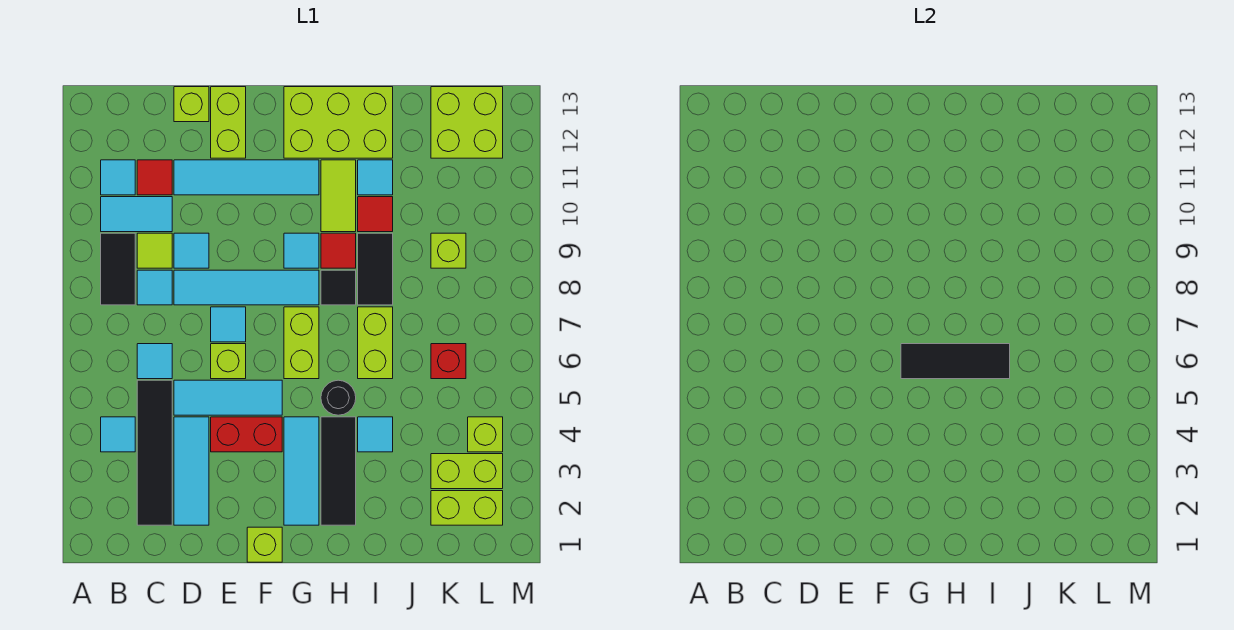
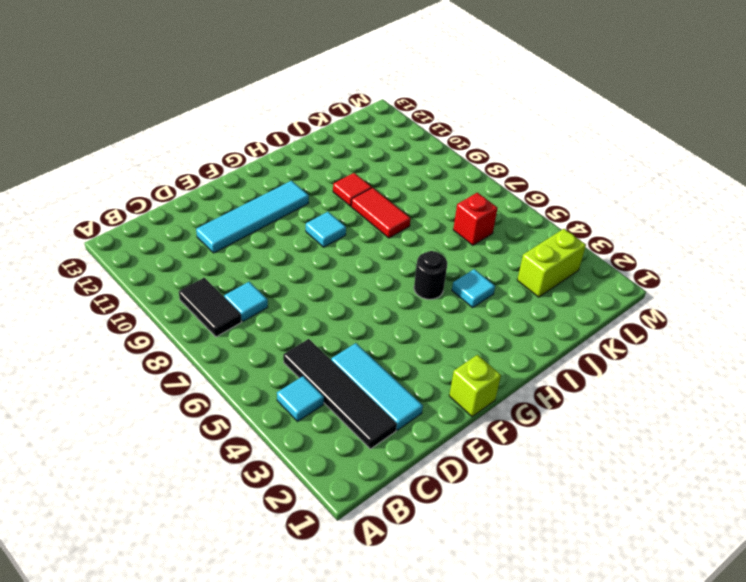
red tile I8:I9 level 1 -> black tile I8:I9 level 1
none -> cyan tile B10:C10 level 1
none -> cyan tile B11 level 1
none -> cyan tile C6 level 1
none -> lime tile C9 level 1

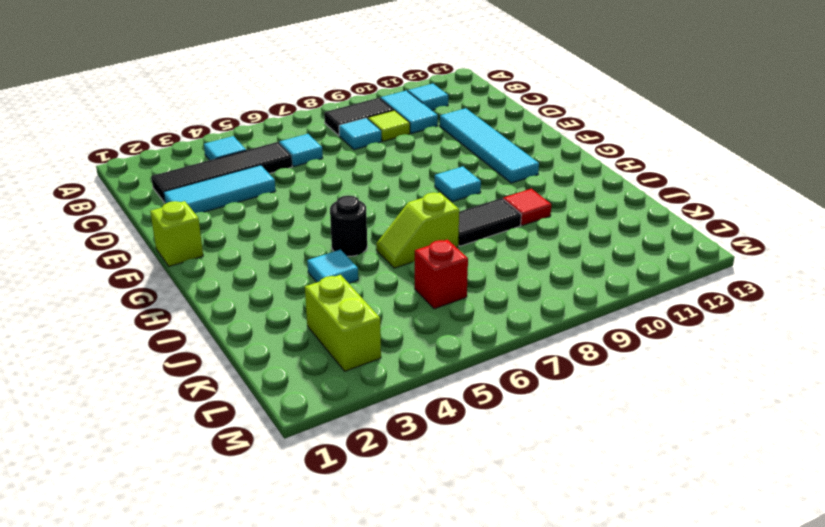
lime slope I6:I7 level 1 top 7 -> lime brick I6:I7 level 1
none -> red tile C11 level 1
none -> cyan tile D5:F5 level 1
none -> cyan tile D8:G8 level 1
none -> cyan tile D9 level 1

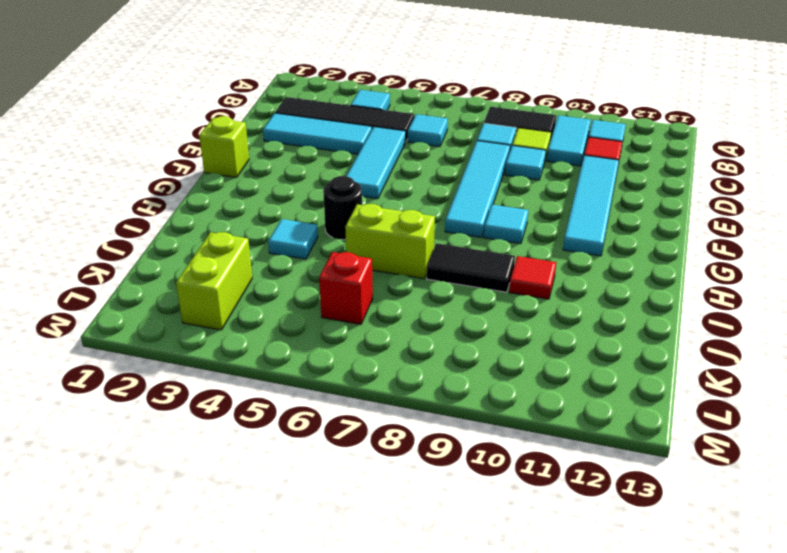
none -> lime brick D13 level 1
none -> red brick E4:F4 level 1
none -> lime brick E6 level 1
none -> cyan tile E7 level 1

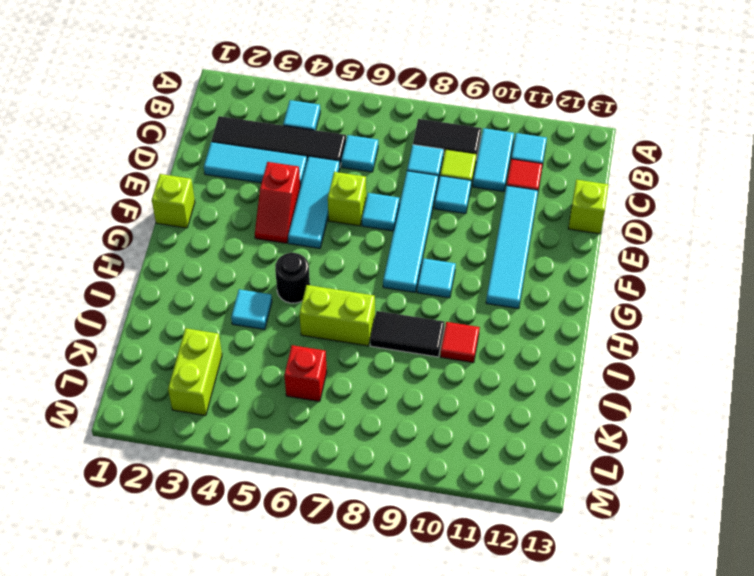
red slope E4:F4 level 1 top E -> red brick E4:F4 level 1
none -> lime brick E12:E13 level 1
none -> cyan tile G2:G4 level 1
none -> lime brick G6:G7 level 1
none -> lime brick G12:I13 level 1

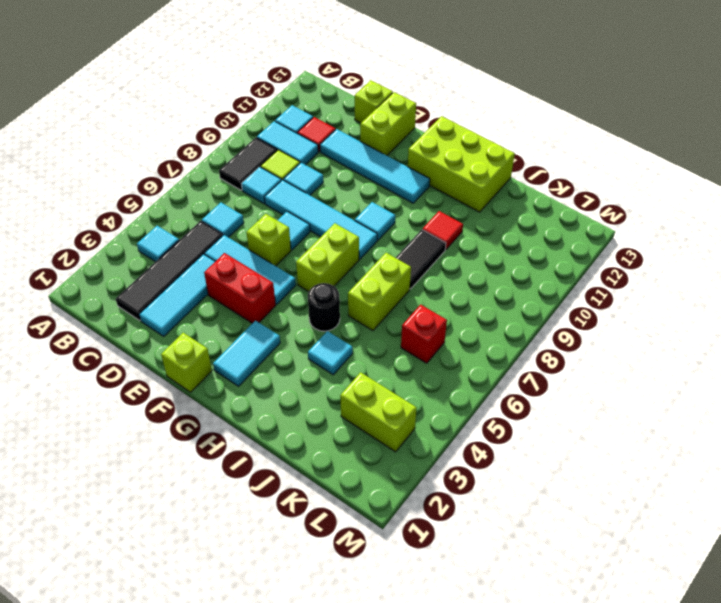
cyan tile G2:G3 level 1 -> cyan tile G2:G4 level 1
none -> black tile H2:H4 level 1
none -> black tile H8 level 1
none -> red tile H9 level 1
none -> lime tile H10:H11 level 1

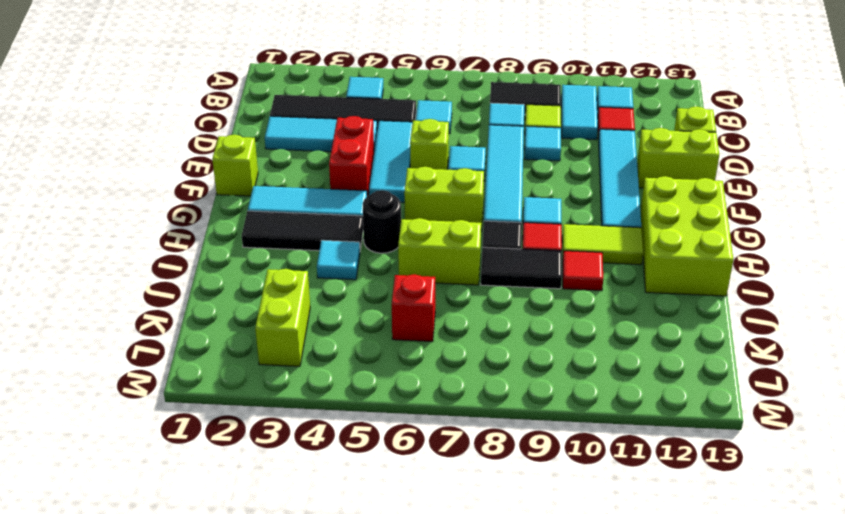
none -> cyan tile I11 level 1
none -> lime brick K2:L2 level 1
none -> lime brick K9 level 1
none -> lime brick K12:L13 level 1

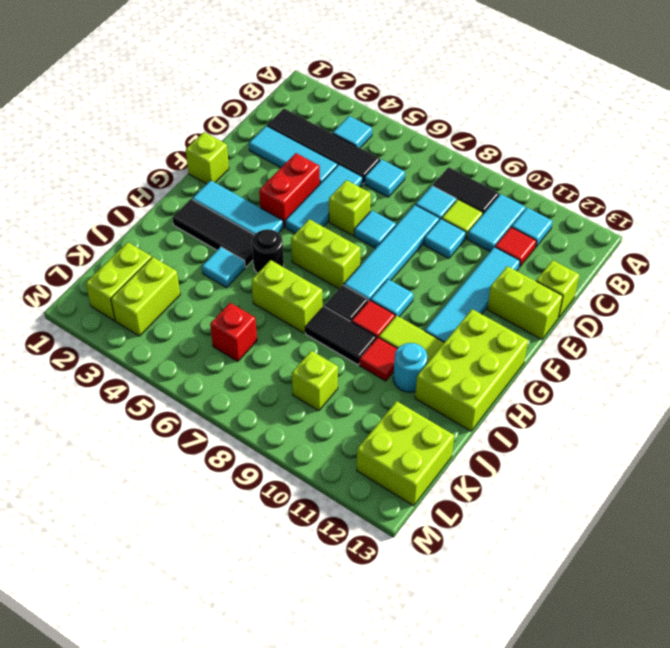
cyan round brick I11 level 1 -> cyan tile I11 level 1
none -> lime brick L4 level 1
none -> black tile G6:I6 level 2

